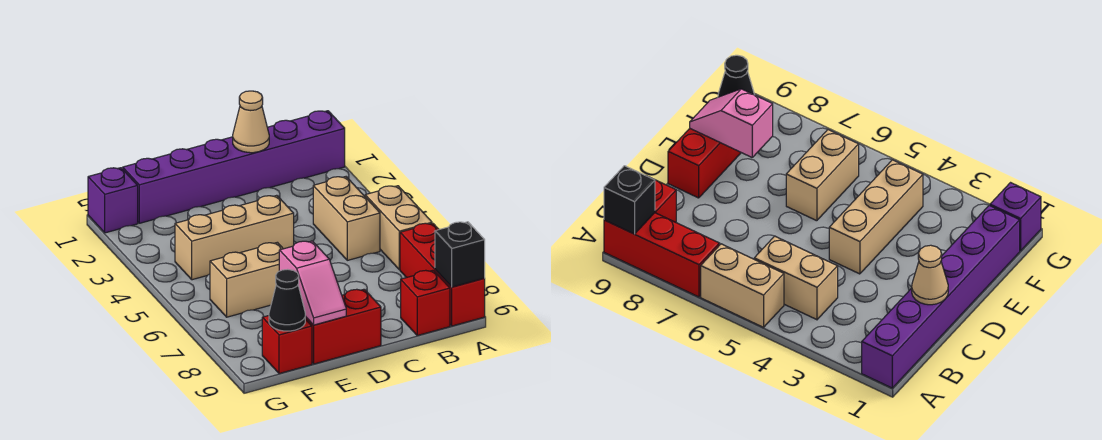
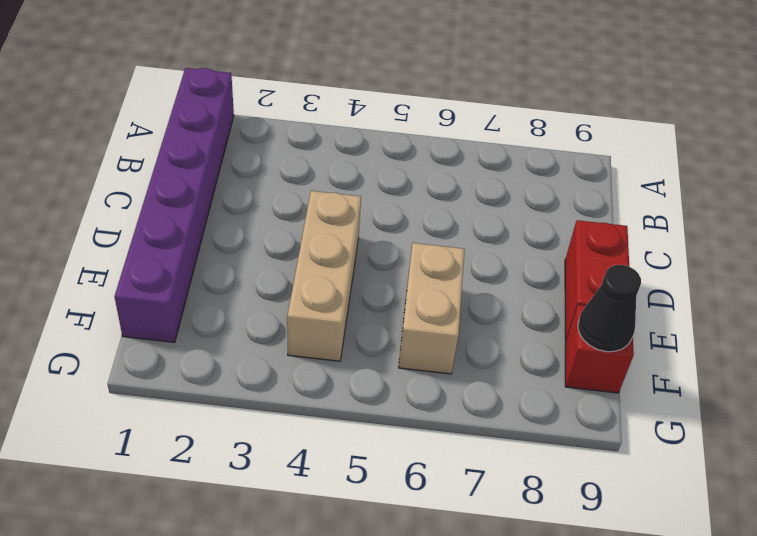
none -> tan brick A5:A6 level 1
none -> red brick A7:A9 level 1
none -> tan brick B4:B5 level 1

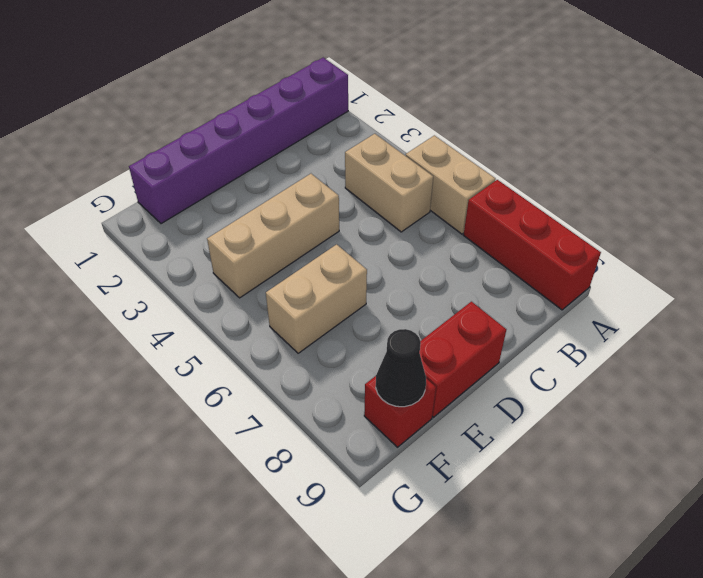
none -> red brick B9 level 1
none -> purple brick G1 level 1
none -> black brick A9 level 2

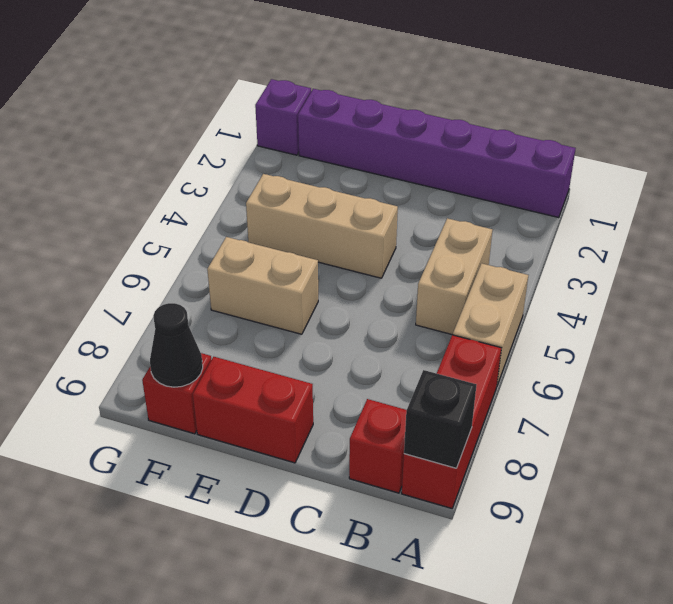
none -> tan cone C1 level 2
none -> pink slope E8:E9 level 2 top 8

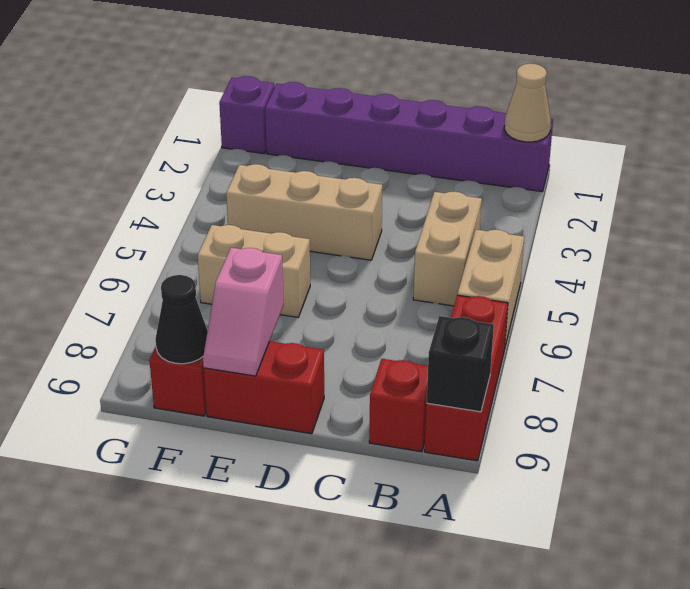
tan cone A1 level 2 -> tan cone C1 level 2

